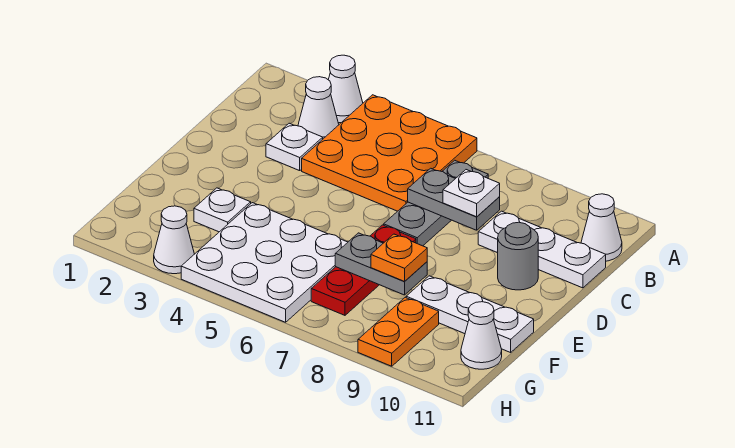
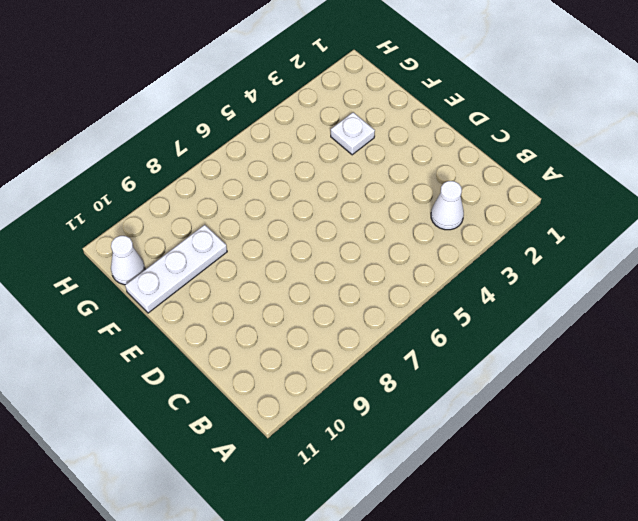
none -> white cone A3 level 1
none -> orange plate A4:C6 level 1
none -> grey plate B7:D7 level 1

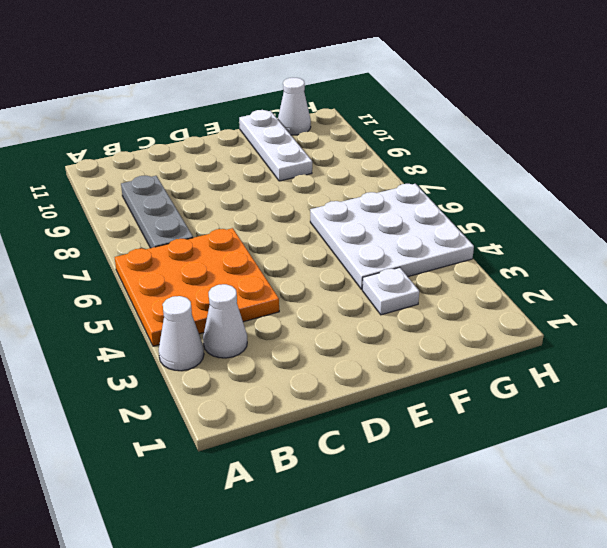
grey plate B7:B9 level 1 -> grey plate B7:D7 level 1
none -> white cone B11 level 1
none -> white plate C3 level 1
none -> white plate C9:C11 level 1

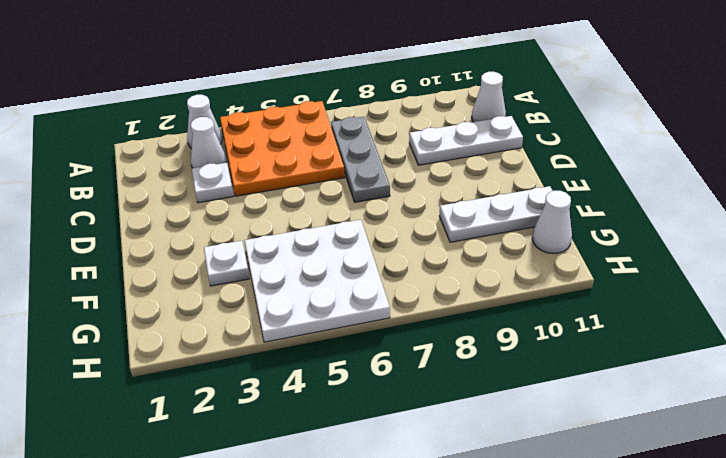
none -> grey round brick D10 level 1
none -> red plate E7:G7 level 1
none -> orange plate G9:H9 level 1

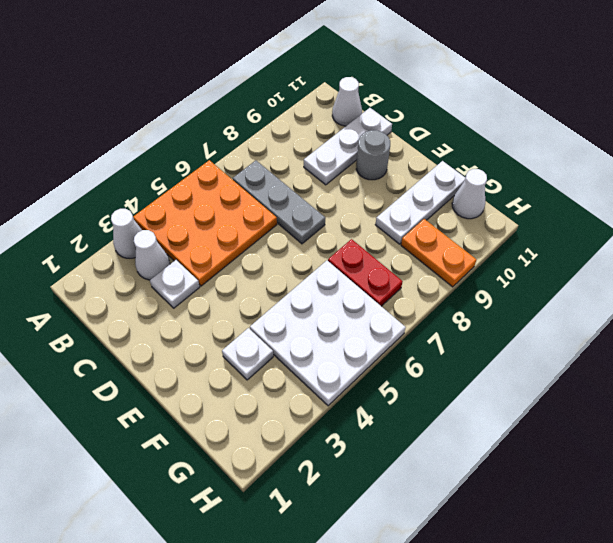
red plate F7:G7 level 1 -> red plate E7:G7 level 1
none -> white cone H3 level 1
none -> grey plate C7:C8 level 2
none -> grey plate F7:F8 level 2

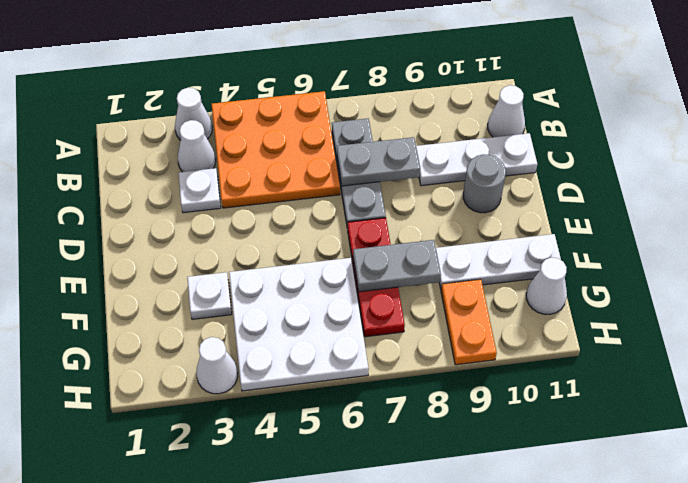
none -> white plate C8 level 3
none -> orange plate F8 level 3

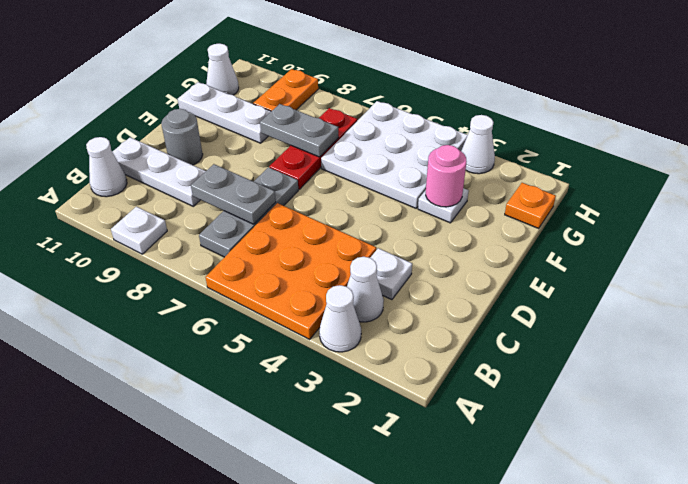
white plate A9 level 1 -> white plate C8 level 3
pink round brick F3 level 2 -> none
orange plate G1 level 1 -> orange plate F8 level 3

